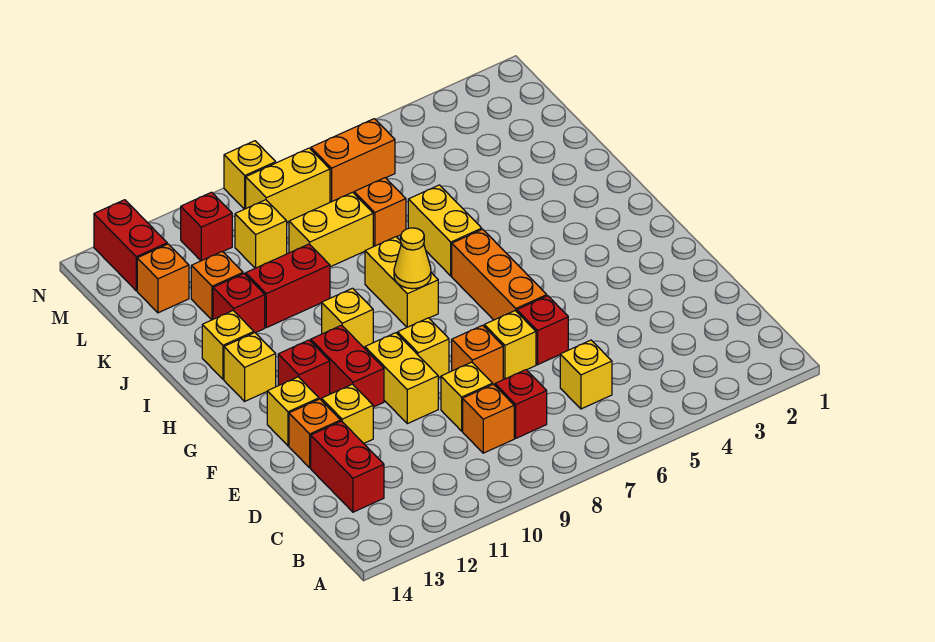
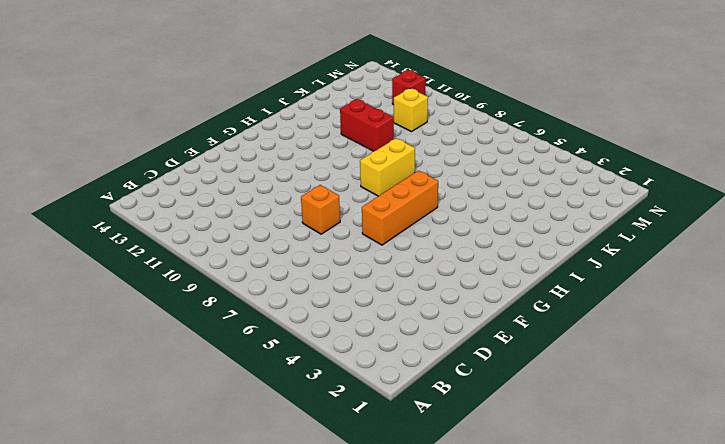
none -> yellow brick C6 level 1
none -> red brick C8 level 1
none -> orange brick C9 level 1
none -> red brick C13:D13 level 1

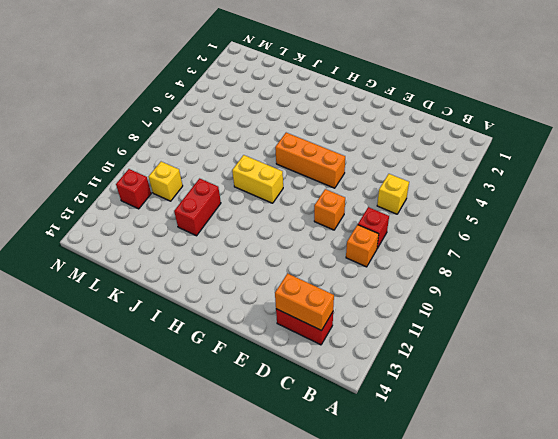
orange brick C13:D13 level 2 -> orange brick M6:M7 level 1
none -> yellow brick D9 level 1
none -> red brick E6 level 1
none -> yellow brick E7 level 1
none -> yellow brick E10:F10 level 1

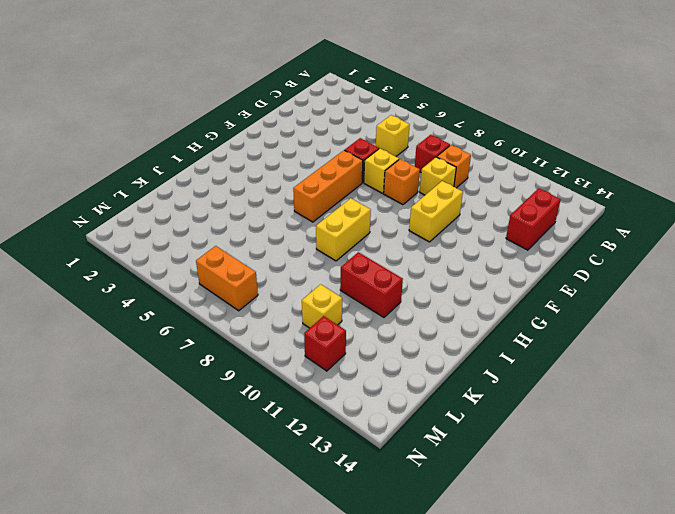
none -> yellow brick E12 level 1
none -> orange brick E13 level 1
none -> yellow brick F9 level 1
none -> red brick F11:G11 level 1

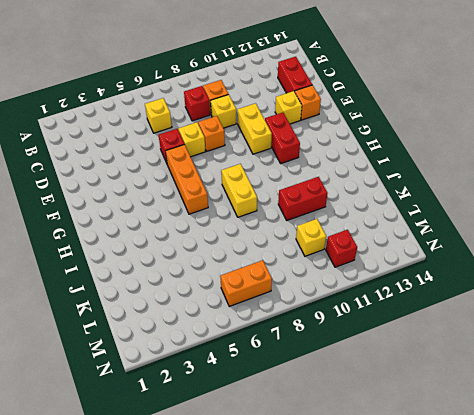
none -> yellow brick F9 level 1
none -> yellow brick F13 level 1
none -> red brick G12 level 1
none -> yellow brick H10 level 1

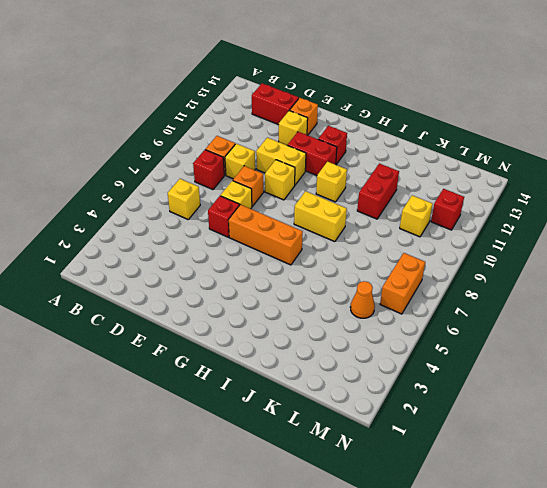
orange cone L5 level 1 -> none
none -> yellow brick F13 level 1
none -> yellow brick H13 level 1
none -> yellow brick I6:J6 level 1
none -> yellow brick I13 level 1

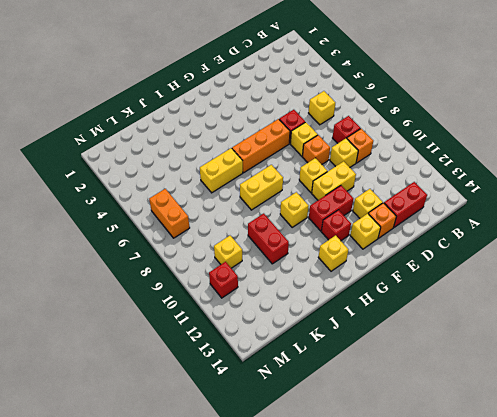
none -> yellow brick I13 level 1
none -> red brick J12 level 1
none -> orange brick K7 level 1
none -> yellow brick K8:K9 level 1

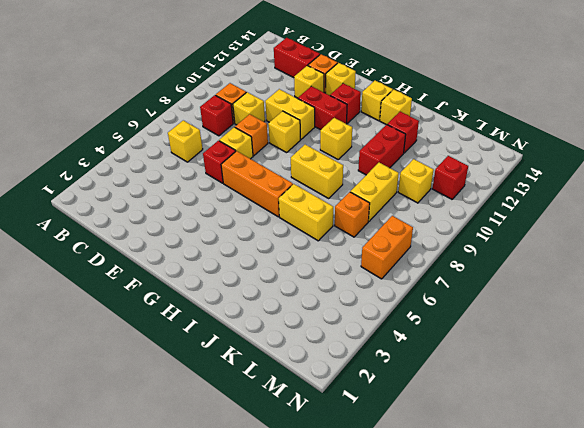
none -> orange brick K12 level 1
none -> orange brick L13 level 1
none -> yellow brick M8:M9 level 1
none -> red brick M13:N13 level 1

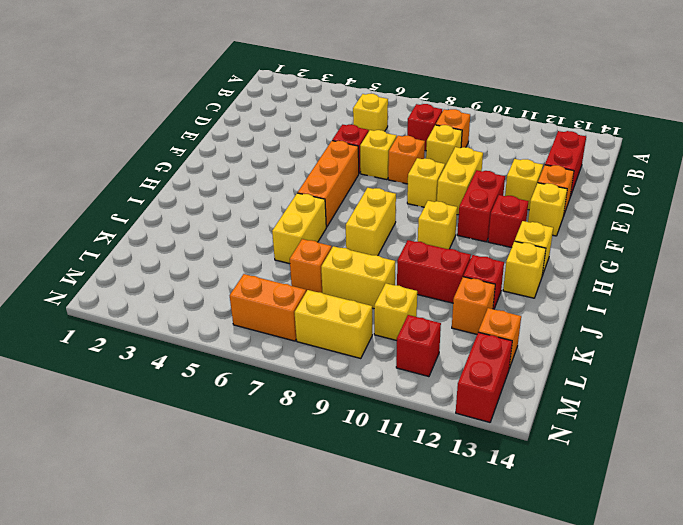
none -> yellow brick N9 level 1
none -> yellow cone H8 level 2

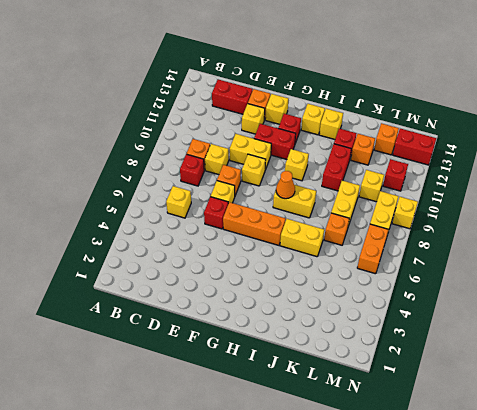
orange cone H8 level 2 -> yellow cone H8 level 2

